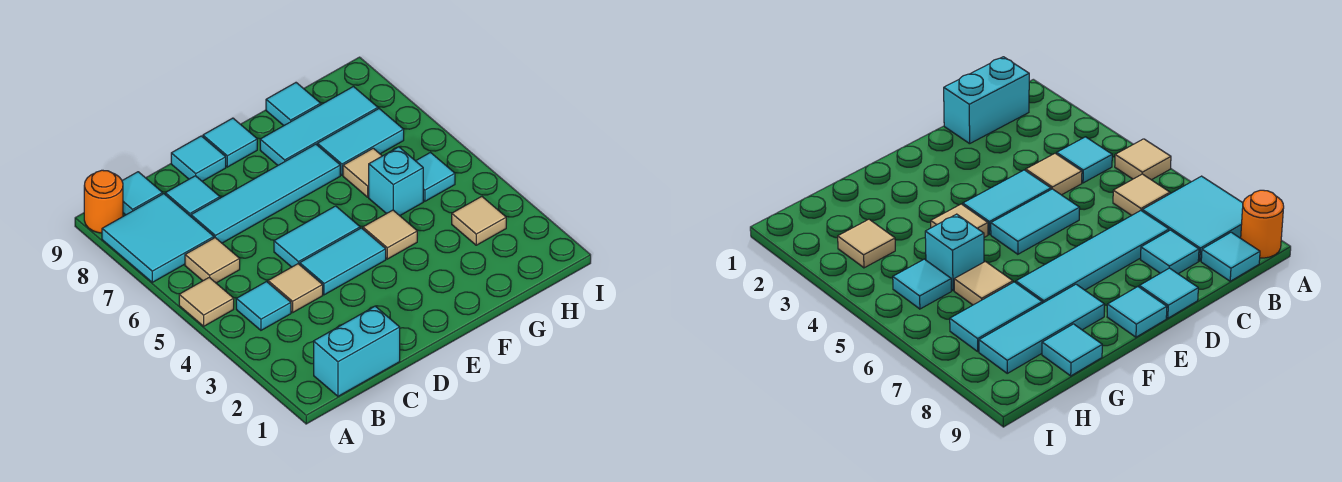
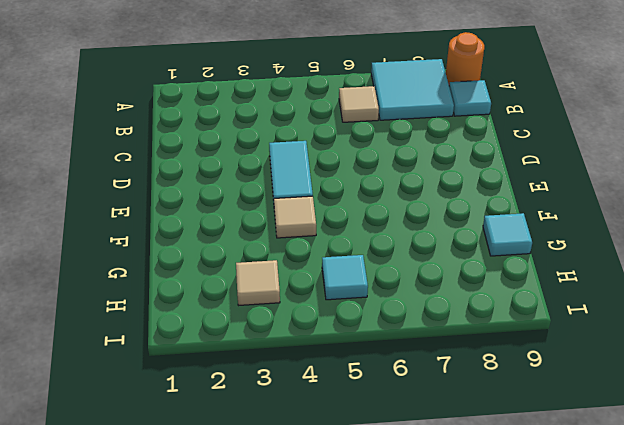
none -> tan tile A5 level 1
none -> cyan brick B1:C1 level 1
none -> cyan tile B4 level 1

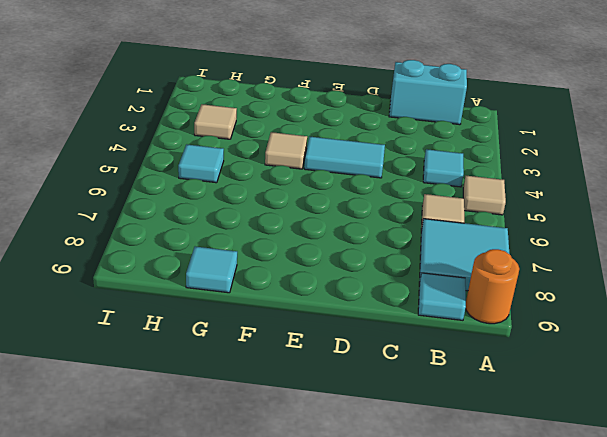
none -> tan tile C4 level 1
none -> cyan tile C7:F7 level 1
none -> cyan tile C8 level 1

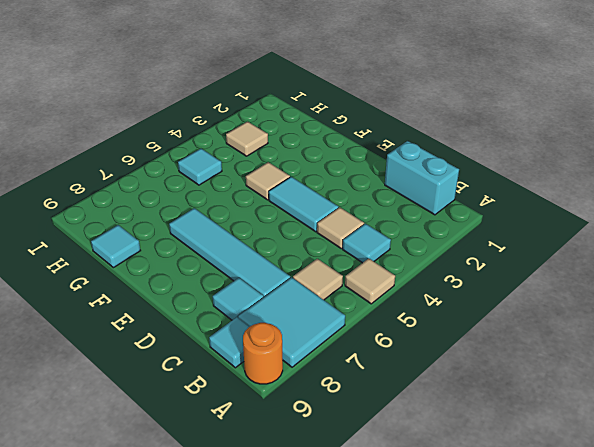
none -> cyan tile D5:E5 level 1
none -> cyan tile D9 level 1
none -> cyan tile E9 level 1

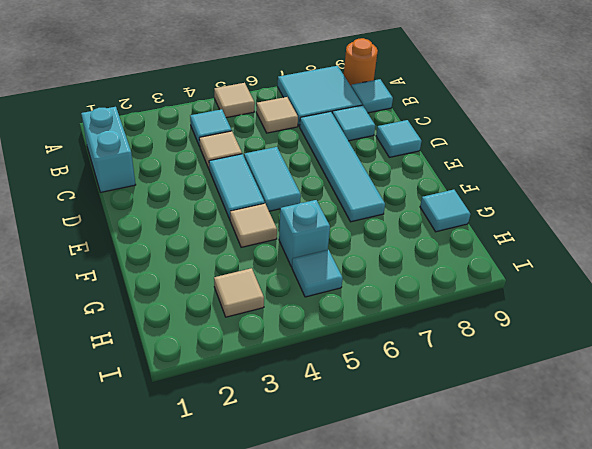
none -> cyan tile E9 level 1
none -> cyan tile F8:H8 level 1
none -> tan tile G6 level 1

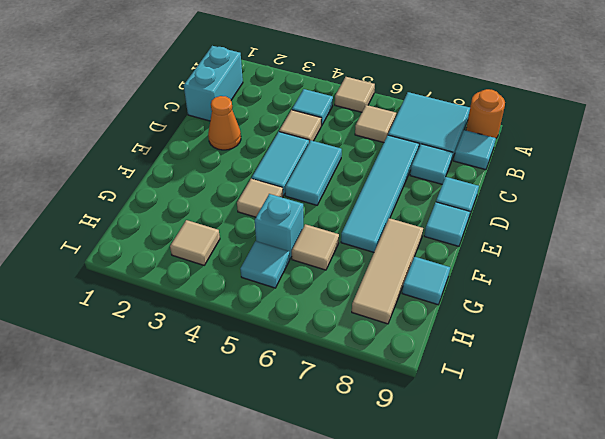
orange cone D2 level 1 -> none
tan tile F8:H8 level 1 -> cyan tile F8:H8 level 1
none -> cyan tile G7:H7 level 1

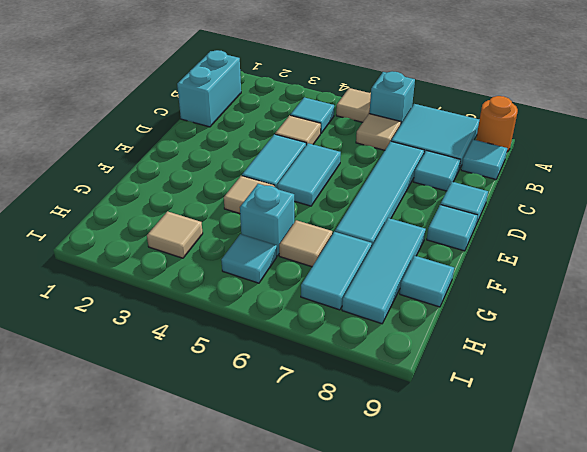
cyan brick A6 level 1 -> none

